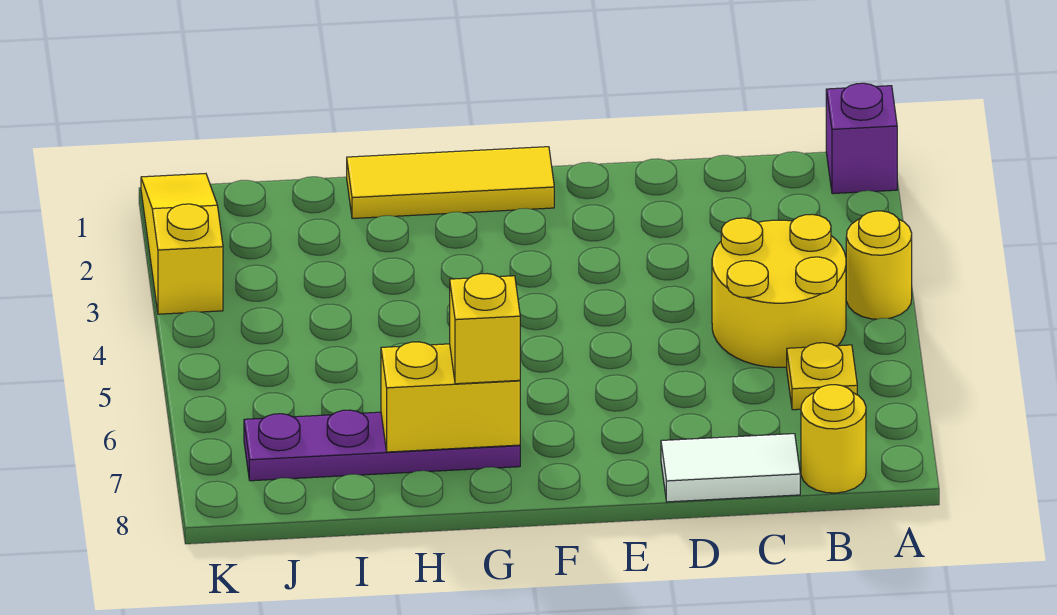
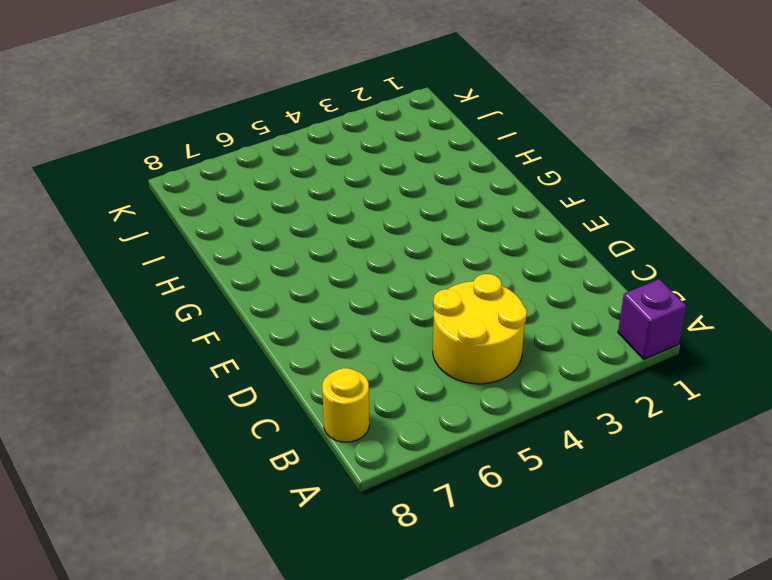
none -> yellow round brick A4 level 1
none -> yellow plate B6 level 1

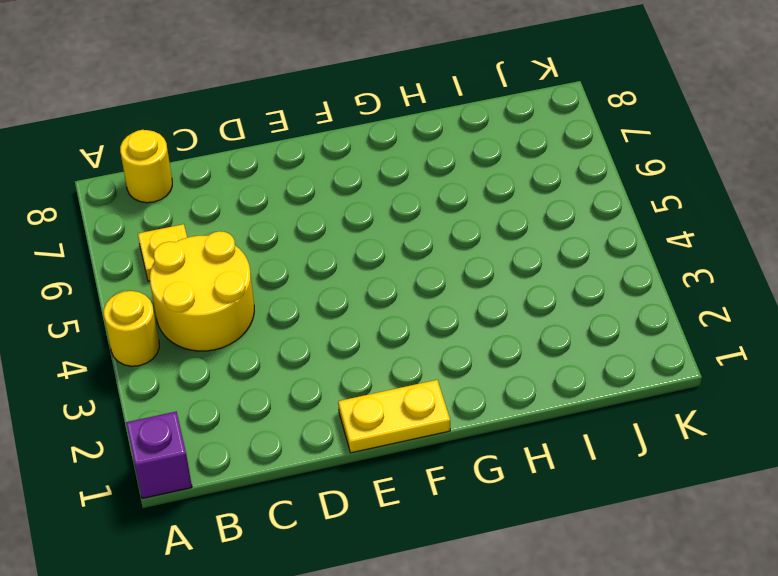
yellow plate E1:F1 level 1 -> yellow tile F1:H1 level 1
none -> white tile C8:D8 level 1
none -> purple plate G7:J7 level 1

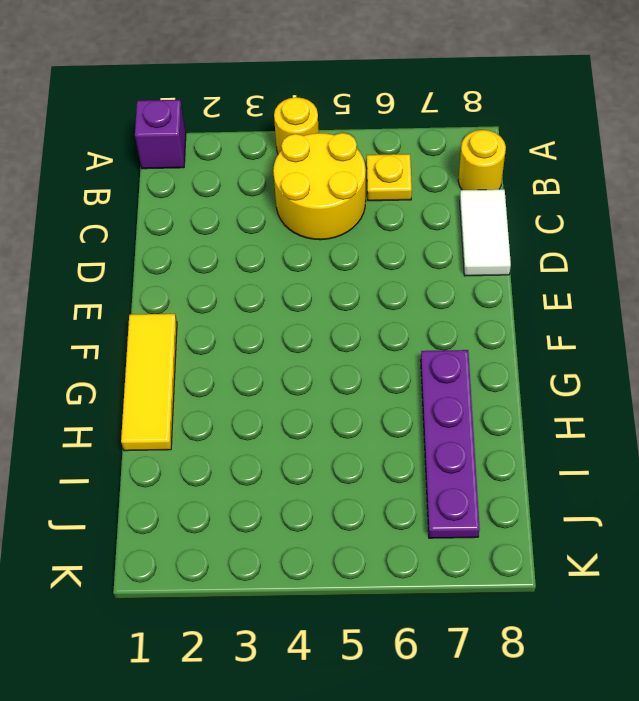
none -> yellow slope K1:K3 level 1 top 3
none -> yellow brick G7:H7 level 2

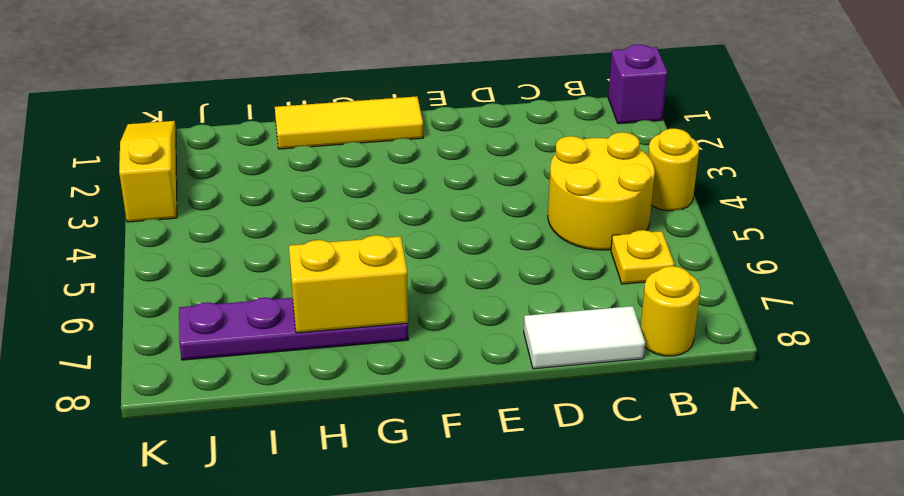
none -> yellow brick G7 level 3

